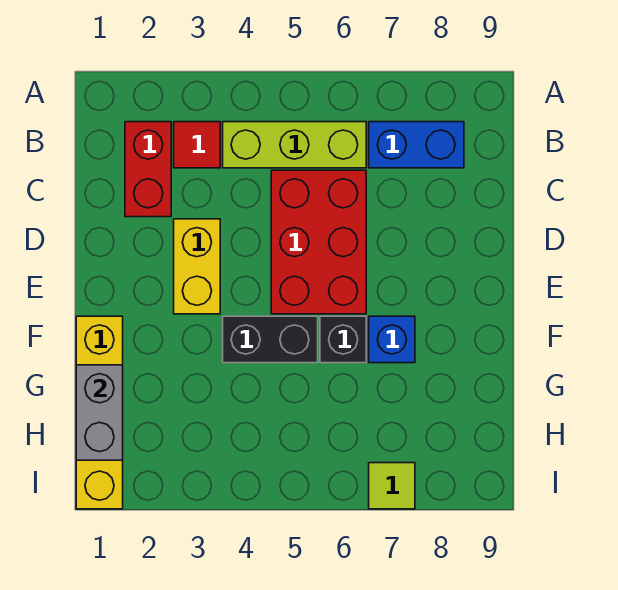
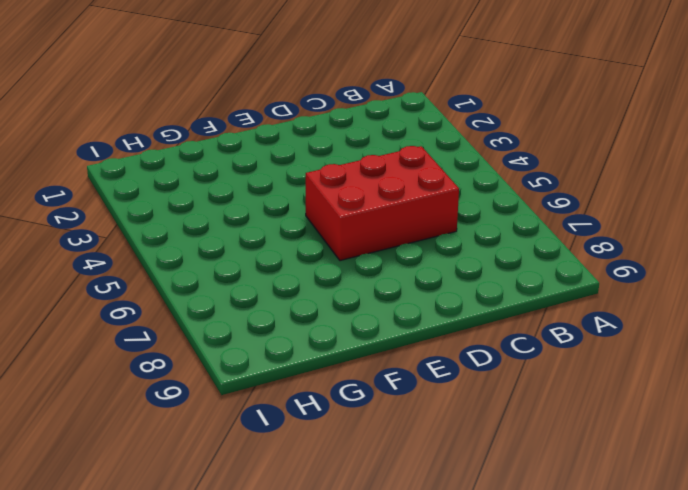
none -> red brick B2:C2 level 1
none -> red tile B3 level 1
none -> lime brick B4:B6 level 1

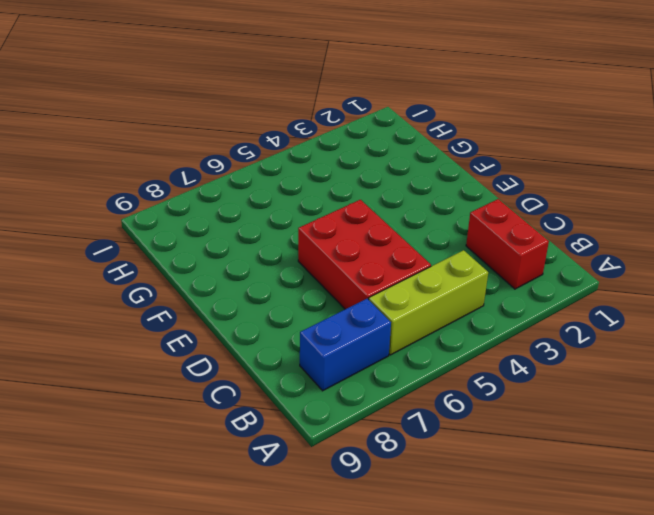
none -> red tile B3 level 1
none -> yellow brick D3:E3 level 1
none -> yellow brick F1:I1 level 1

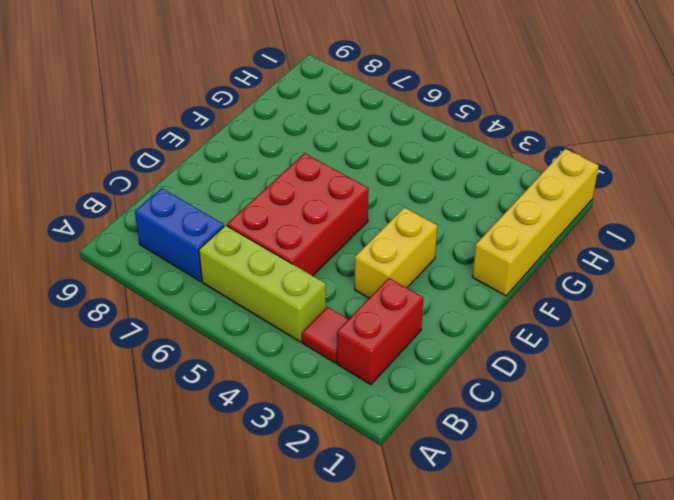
none -> black brick F4:F5 level 1
none -> black brick F6 level 1
none -> blue brick F7 level 1

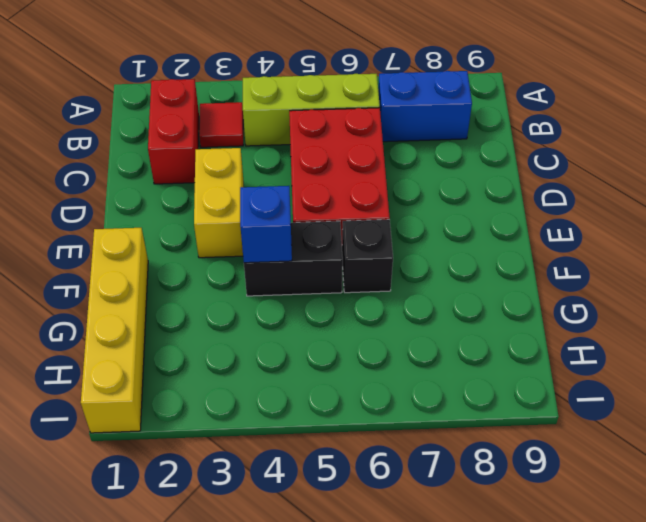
blue brick F4 level 2 -> blue brick F7 level 1
none -> lime tile I7 level 1
none -> grey brick G1:H1 level 2

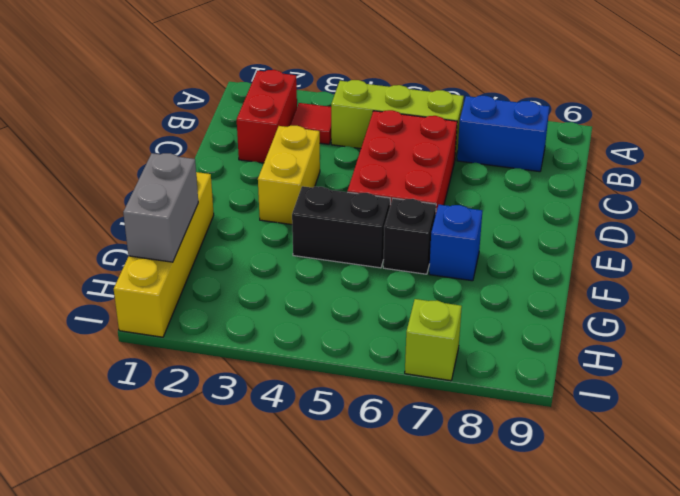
lime brick I7 level 1 -> lime tile I7 level 1

